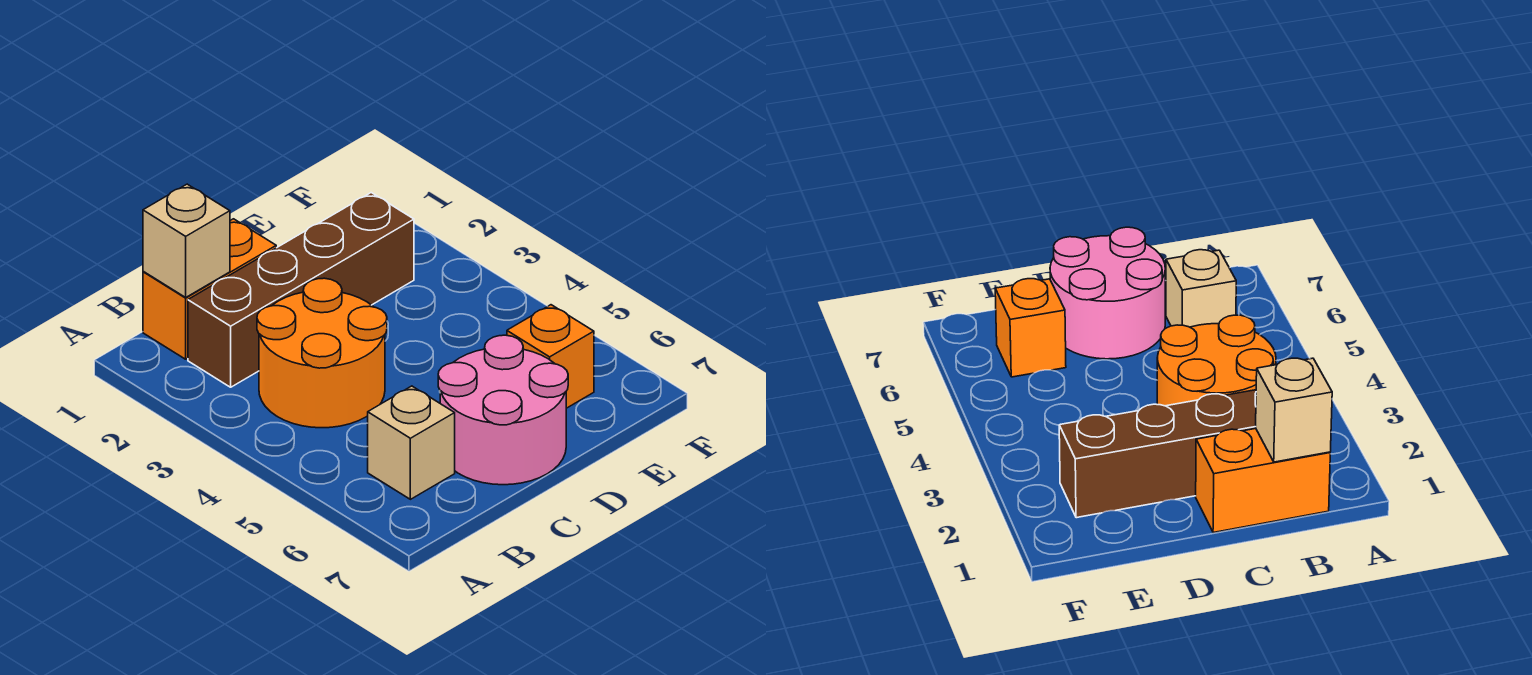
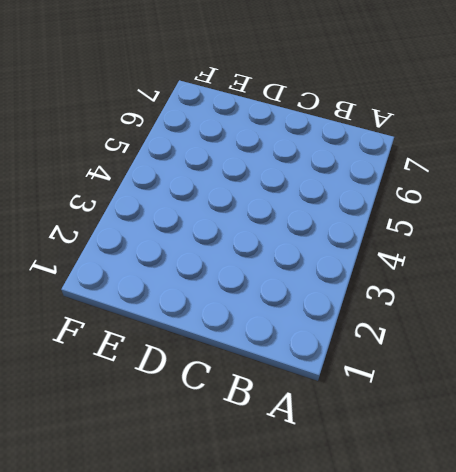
none -> orange brick B1:C1 level 1
none -> brown brick B2:E2 level 1

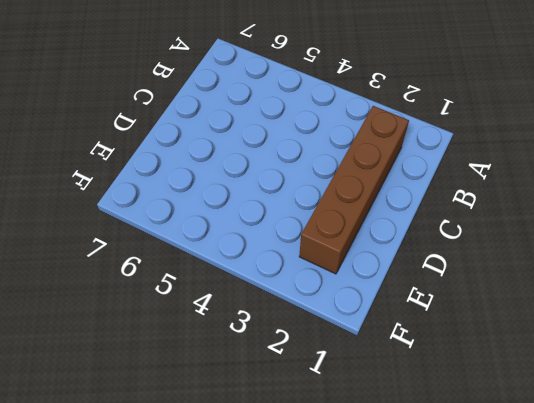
none -> orange brick B1:C1 level 1
none -> orange round brick B3:C4 level 1

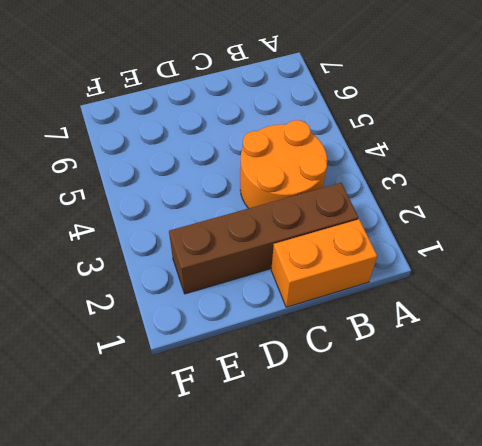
none -> tan brick B6 level 1
none -> pink round brick C6:D7 level 1

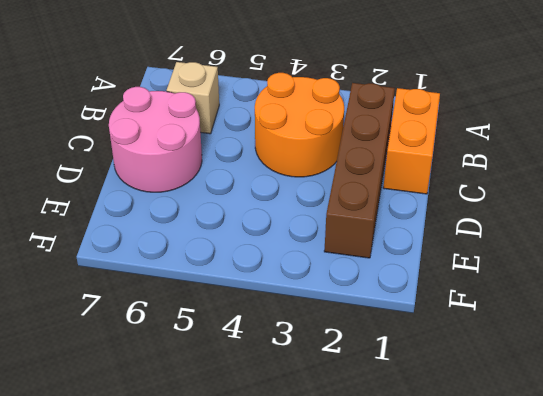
none -> orange brick E6 level 1
none -> tan brick B1 level 2

